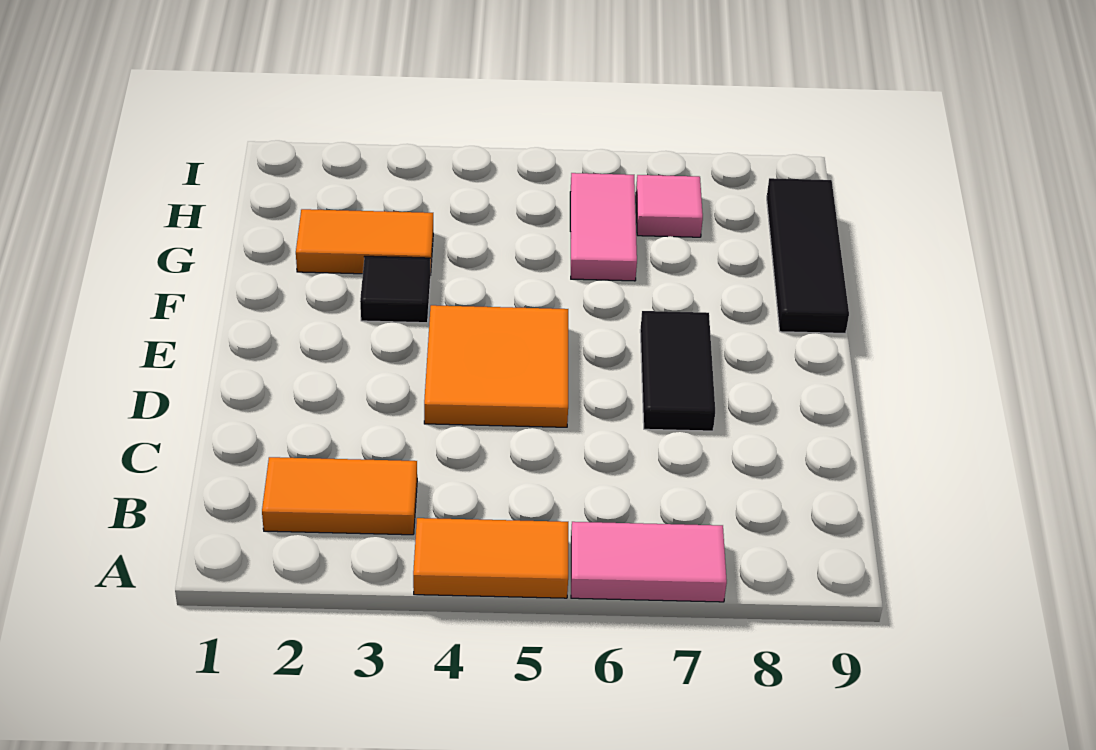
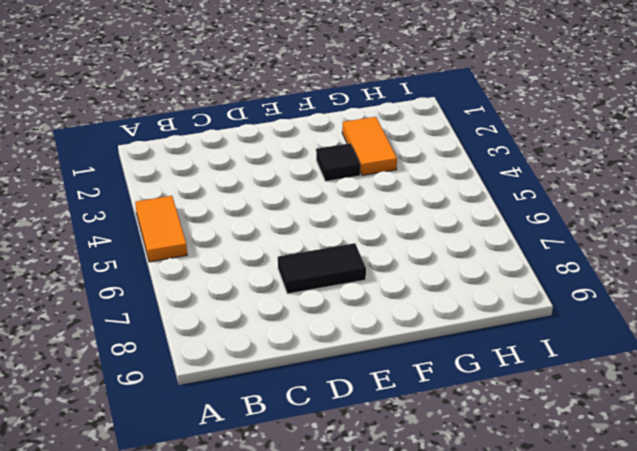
none -> pink tile A6:A7 level 1
none -> orange tile B2:B3 level 1

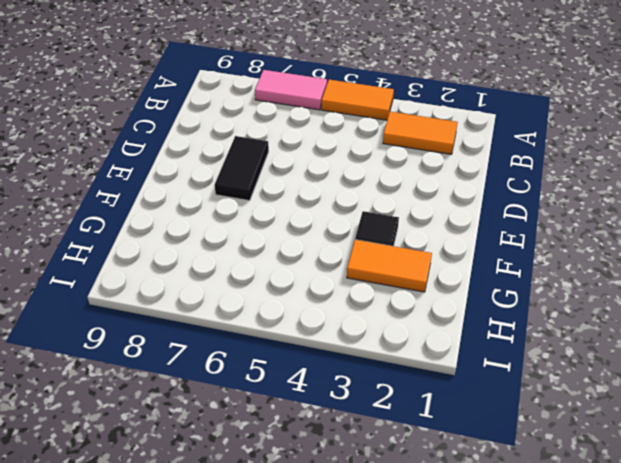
none -> orange tile D4:E5 level 1
none -> black tile F9:H9 level 1

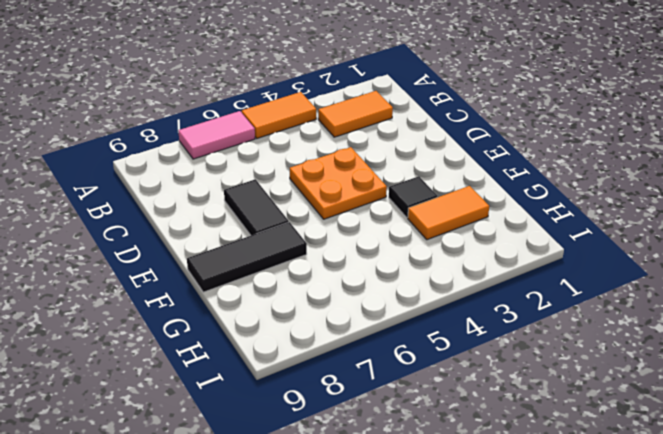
orange plate D4:E5 level 1 -> orange tile D4:E5 level 1
black tile F7:F9 level 1 -> black tile F9:H9 level 1
none -> pink tile G6:H6 level 1
none -> pink tile H7 level 1

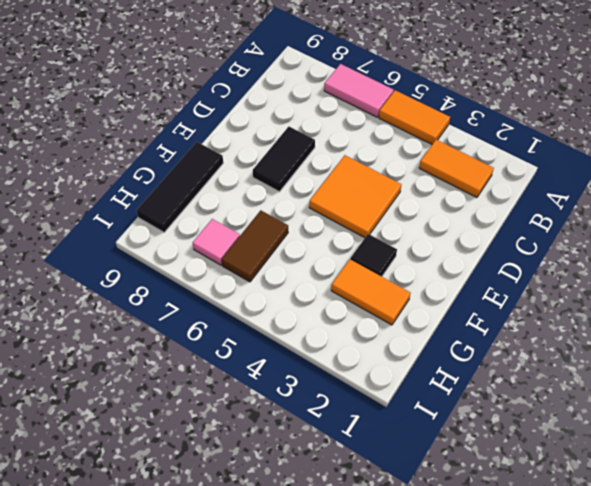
brown tile G6:H6 level 1 -> pink tile G6:H6 level 1

